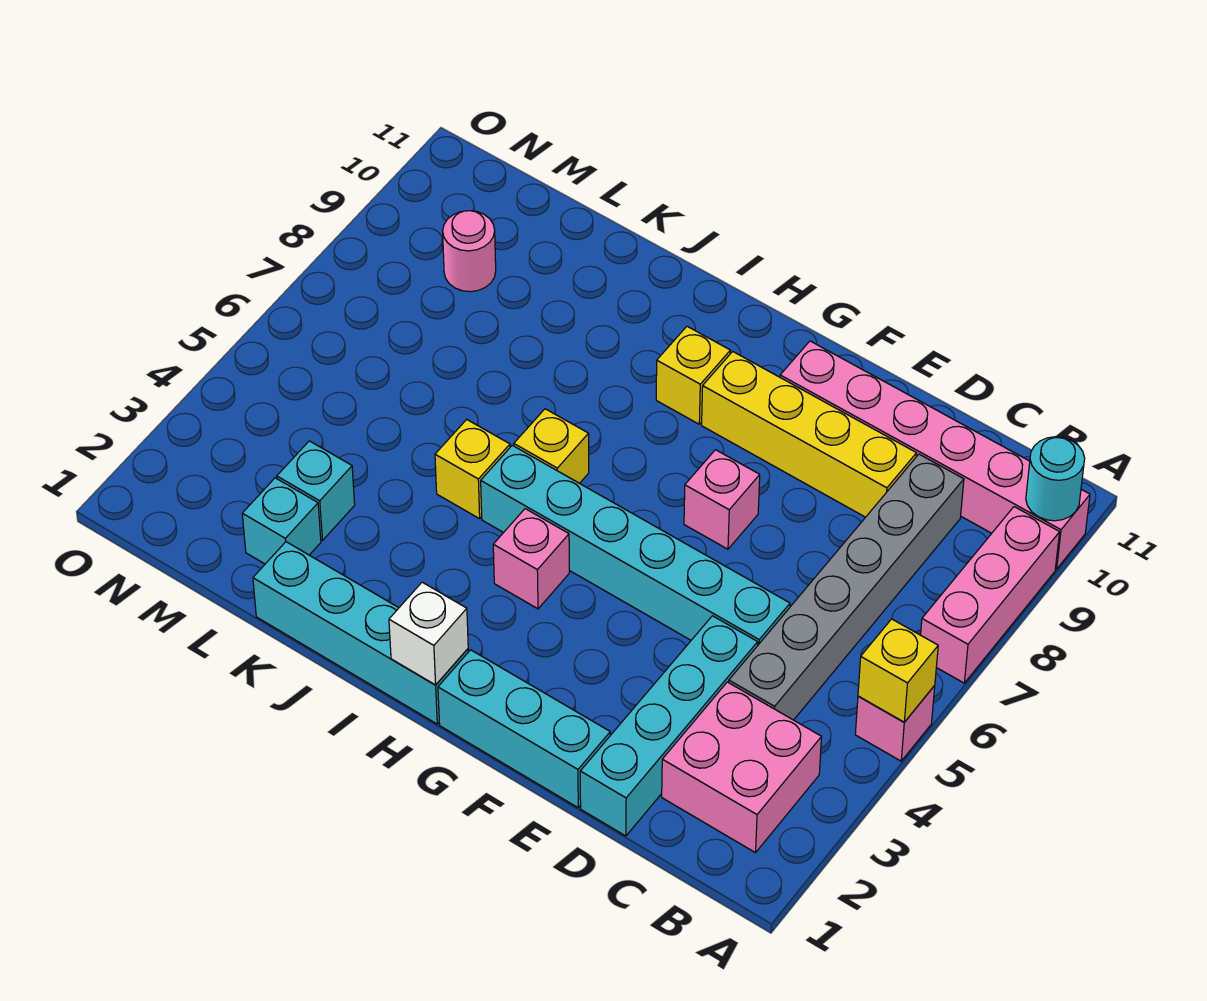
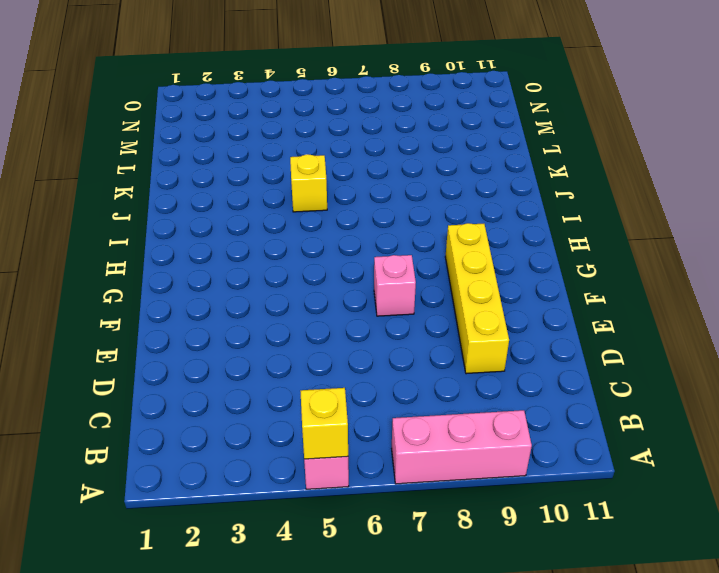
none -> pink brick A10:F10 level 1
none -> pink brick B2:C3 level 1
none -> grey brick C4:C9 level 1

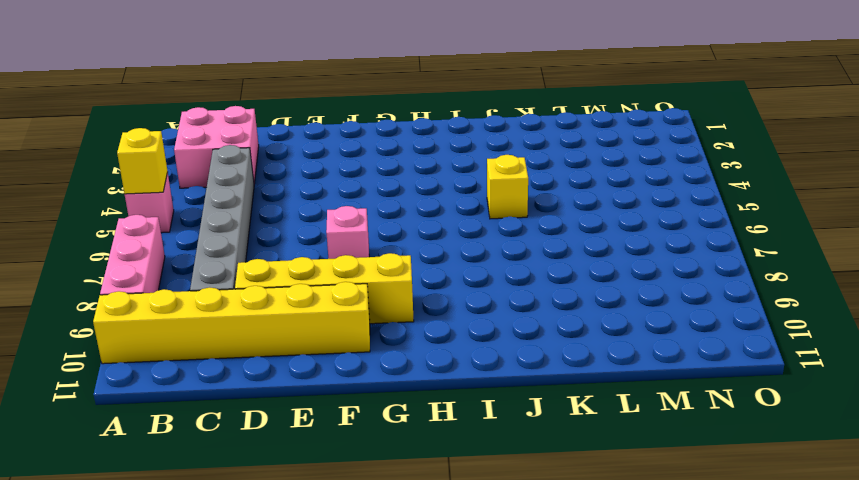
yellow brick A10:F10 level 1 -> pink brick A10:F10 level 1
none -> cyan brick D1:D4 level 1
none -> cyan brick D5:I5 level 1
none -> cyan brick E1:G1 level 1

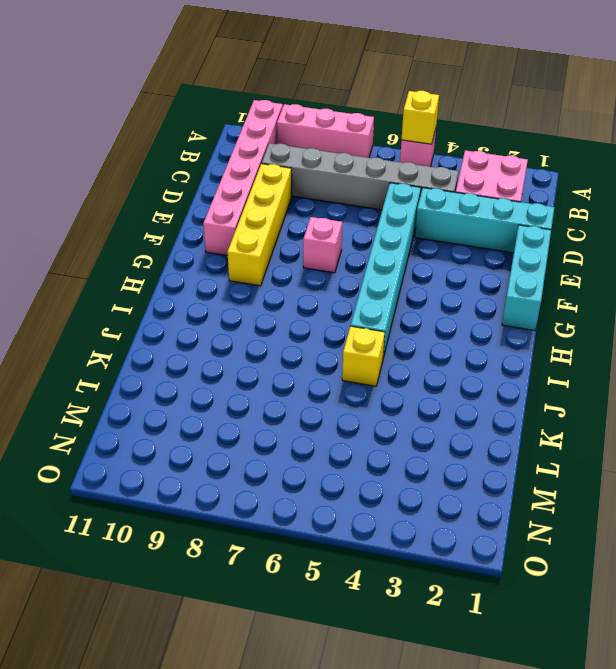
none -> cyan brick H1:K1 level 1
none -> pink brick H4 level 1
none -> yellow brick H9 level 1

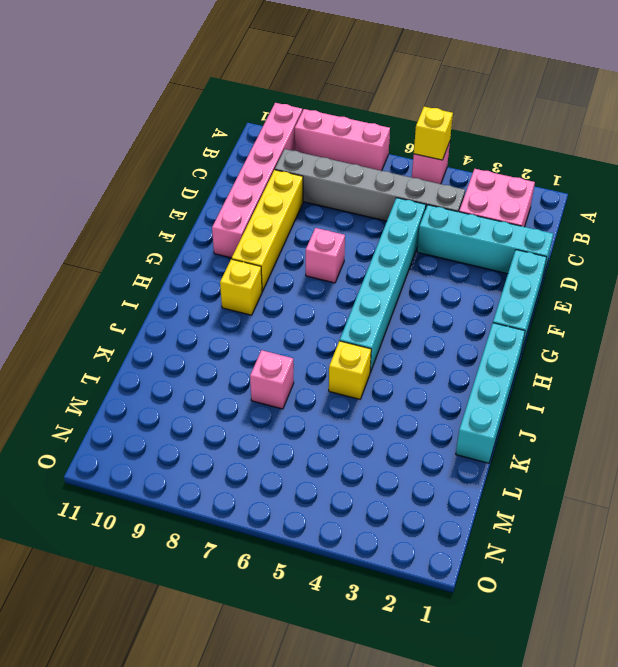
pink brick K7 level 1 -> pink brick H4 level 1
none -> yellow brick I6 level 1
none -> cyan brick L2 level 1
none -> cyan brick L3 level 1

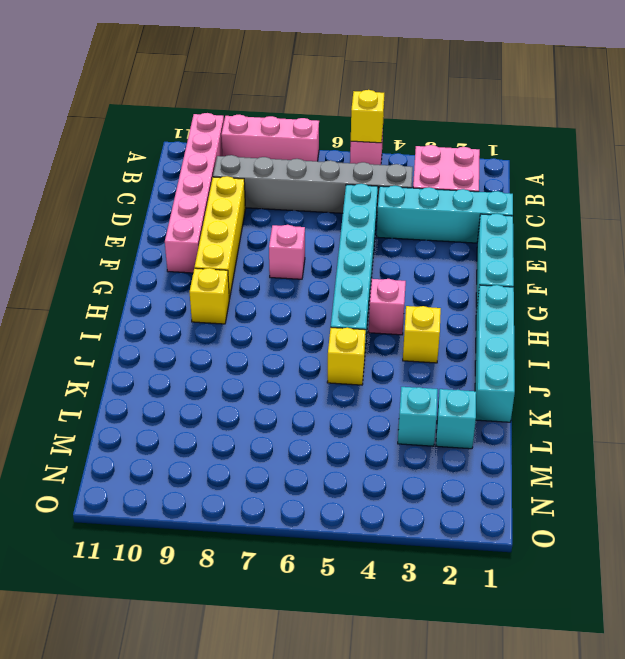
yellow brick I3 level 1 -> yellow brick I6 level 1
none -> pink round brick M9 level 1
none -> cyan round brick A10 level 2
none -> white brick H1 level 2

